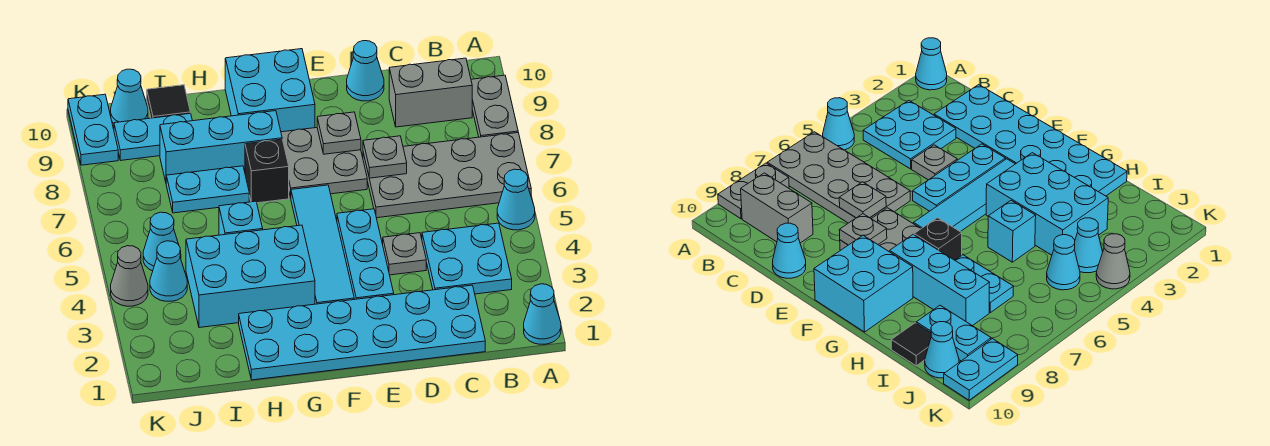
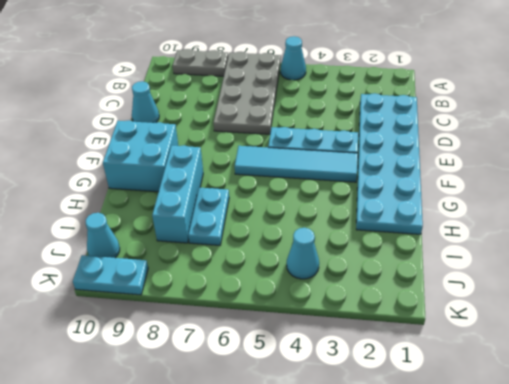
none -> cyan cone A1 level 1
none -> cyan plate B3:C4 level 1
none -> grey brick B9:C9 level 1

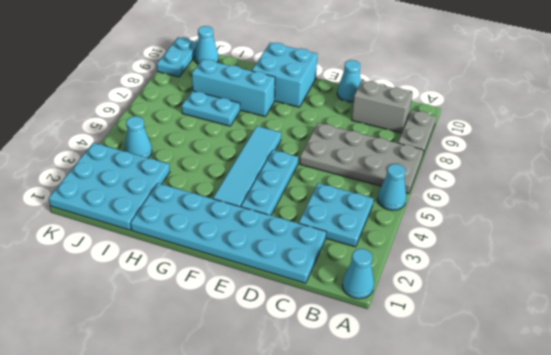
cyan plate I1:K3 level 1 -> cyan brick G3:I4 level 1
none -> grey plate D4 level 1
none -> grey plate E7:F8 level 1
none -> black brick G7 level 1

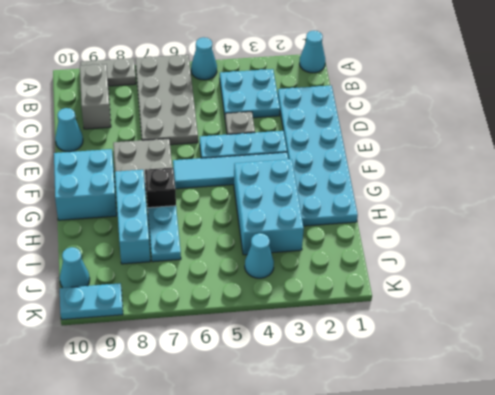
none -> cyan brick H5 level 1
none -> cyan plate I9:J9 level 1
none -> black tile I10 level 1

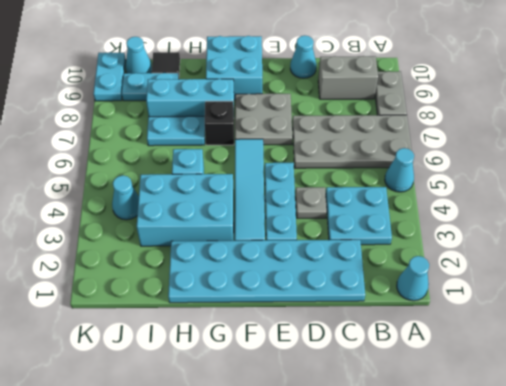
none -> cyan cone J5 level 1
none -> grey cone K4 level 1
none -> grey plate D7 level 2

